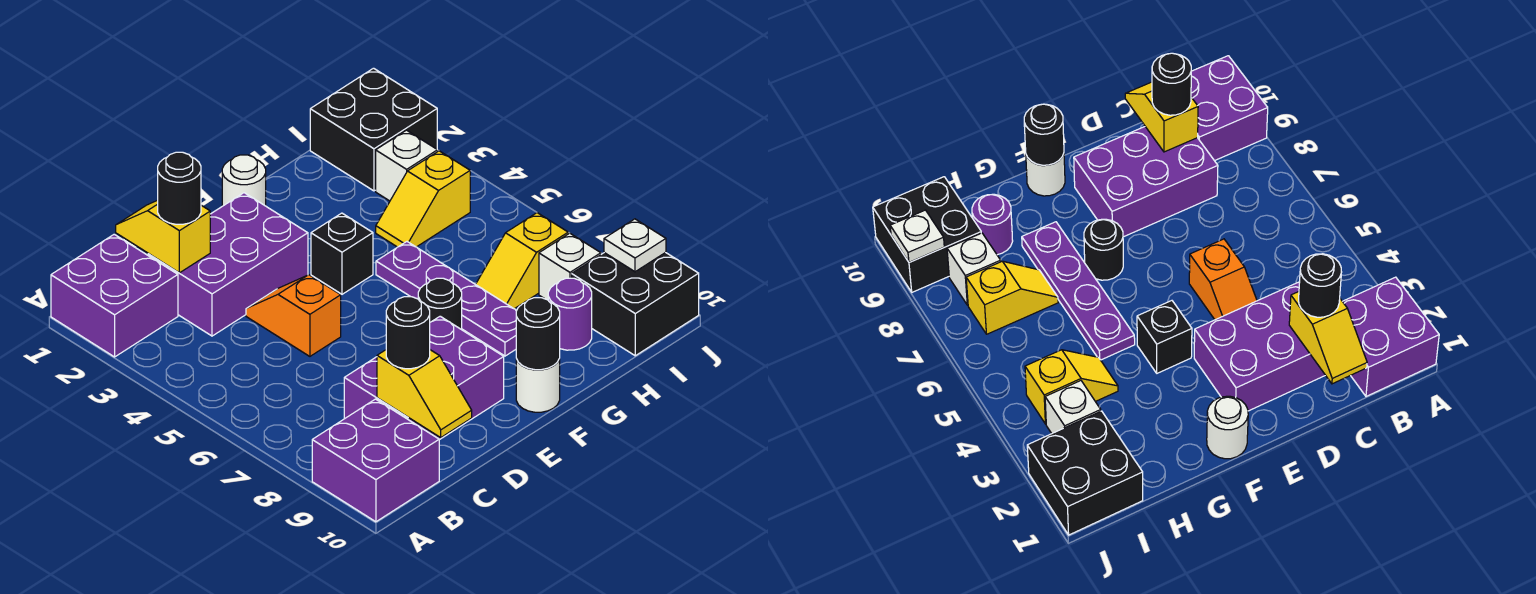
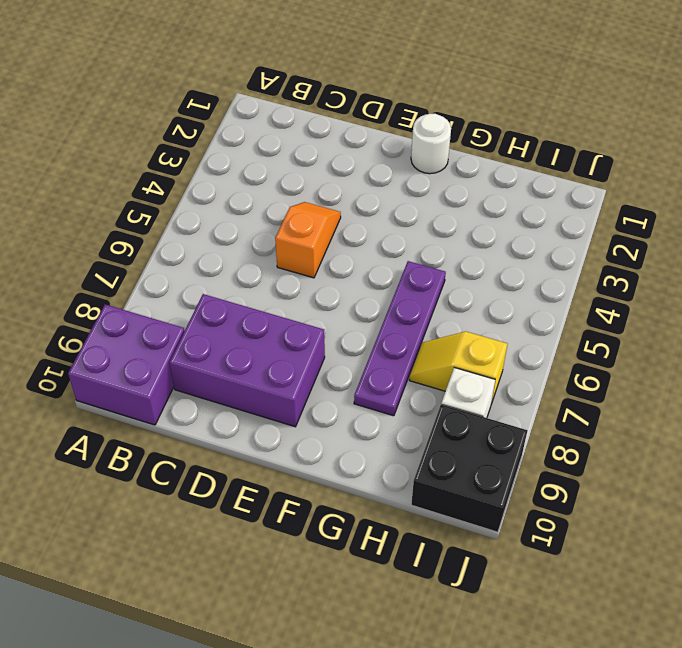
none -> purple brick A1:B2 level 1
none -> purple brick C2:E3 level 1
none -> black brick F4 level 1

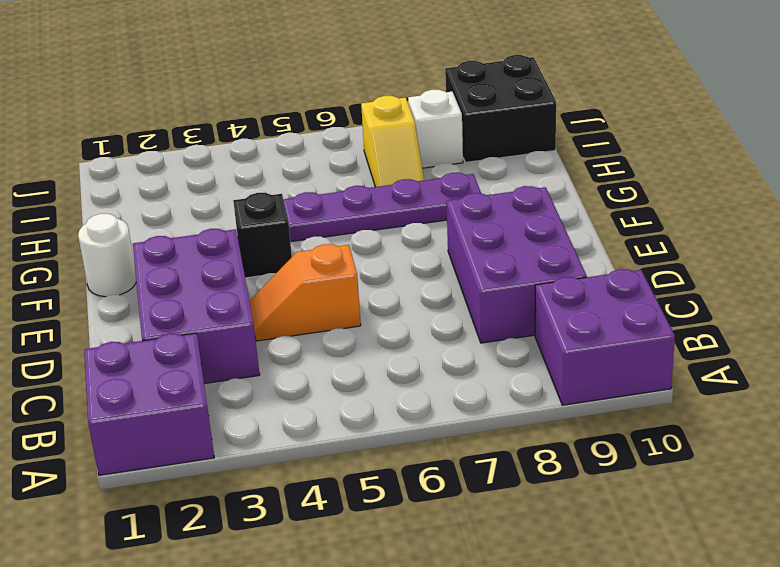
none -> black round brick F7 level 1
none -> white round brick F10 level 1
none -> yellow slope H4:I4 level 1 top I

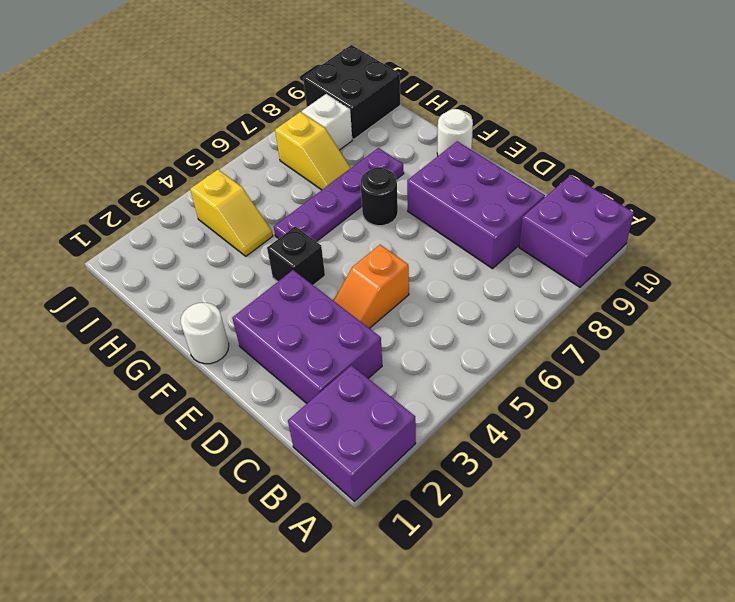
none -> purple round brick H9 level 1
none -> black brick I1:J2 level 1
none -> white brick I3 level 1

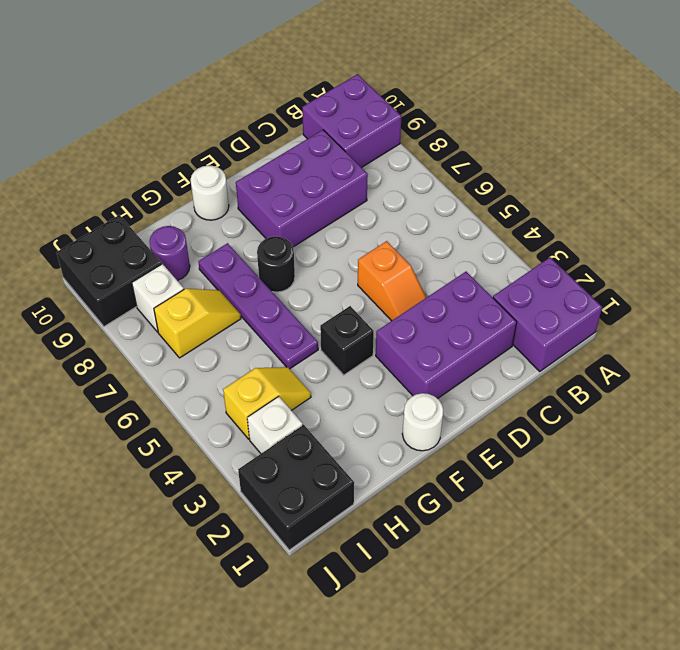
none -> yellow slope C1:C2 level 2 top 2
none -> yellow slope C9:C10 level 2 top 9
none -> black round brick F10 level 2

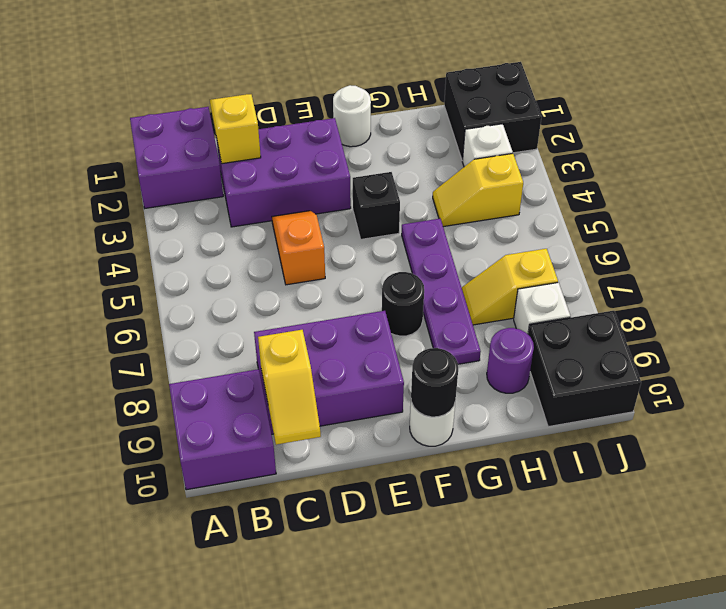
none -> white plate J9 level 2
none -> black round brick C2 level 3
none -> black round brick C9 level 3

